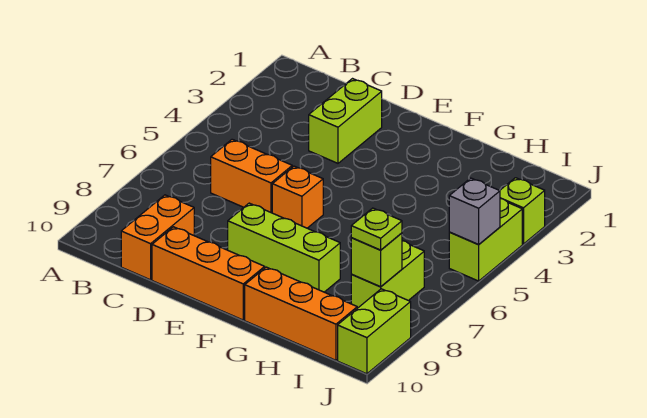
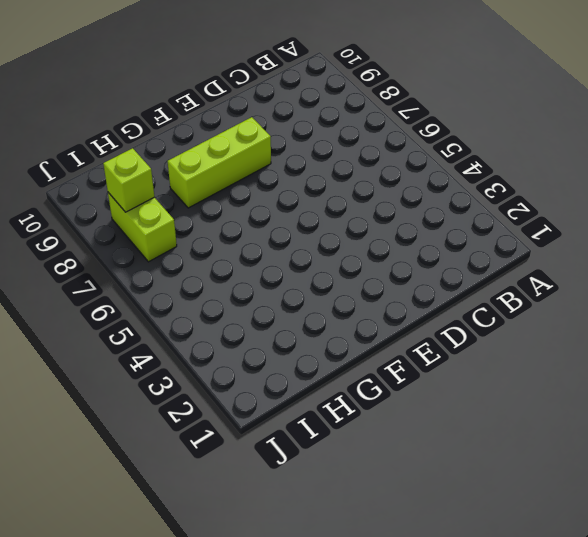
none -> orange brick C6:D6 level 1
none -> orange brick C9:C10 level 1
none -> lime brick D2:D3 level 1

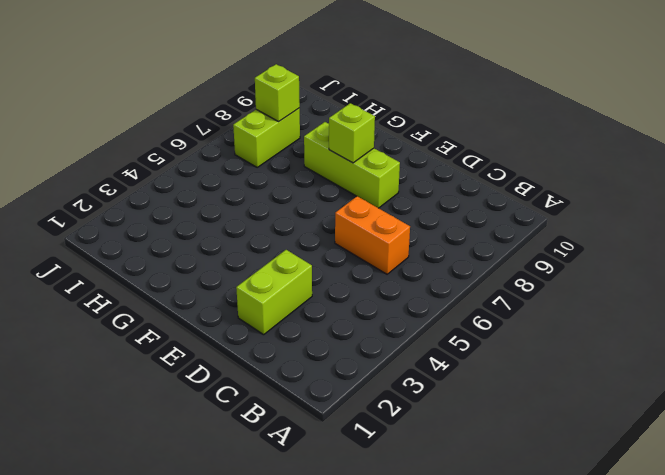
lime brick F8 level 2 -> lime brick J3 level 1
none -> orange brick C9:C10 level 1
none -> orange brick D10:F10 level 1
none -> orange brick E6 level 1

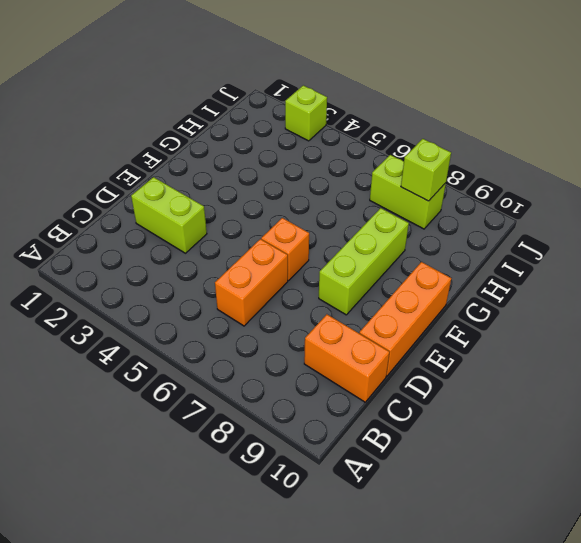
none -> orange brick G10:I10 level 1
none -> lime brick J4:J5 level 1
none -> lime brick J9:J10 level 1

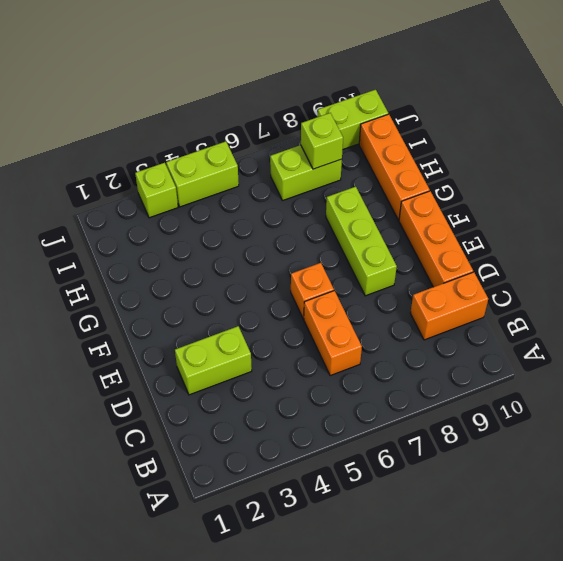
none -> grey brick J5 level 2
none -> lime plate I8 level 3

